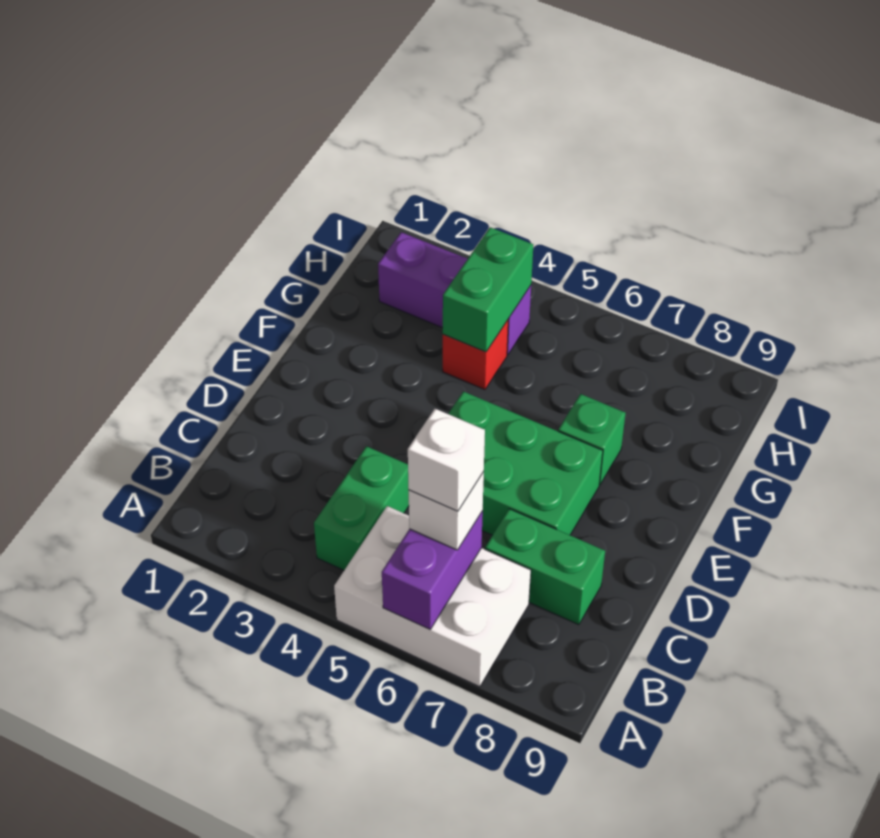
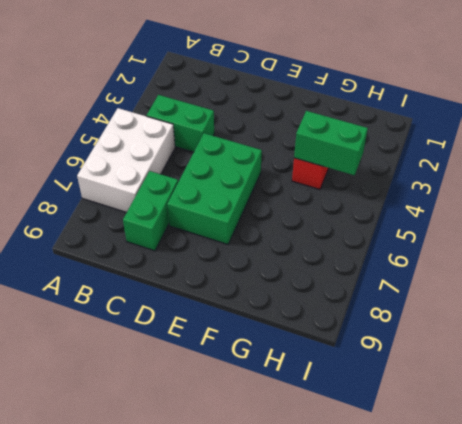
none -> green brick F7 level 1
none -> purple brick H2:H4 level 1

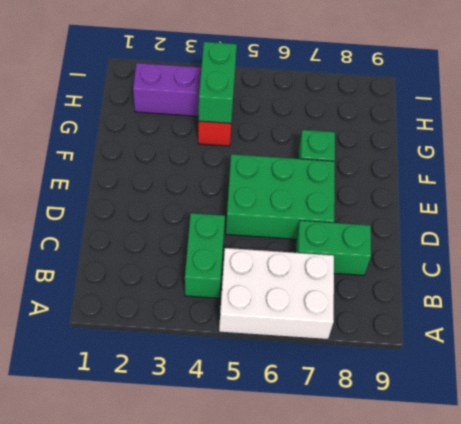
none -> purple brick A6:B6 level 2
none -> white brick B6 level 3

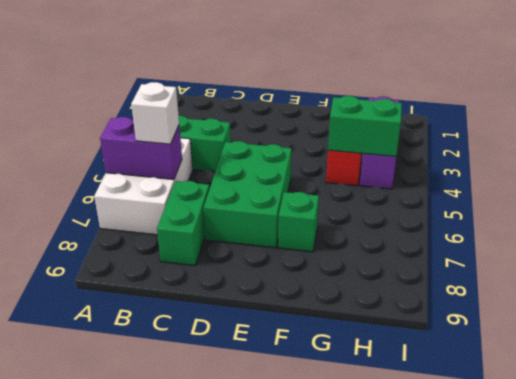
none -> white brick B6 level 4

